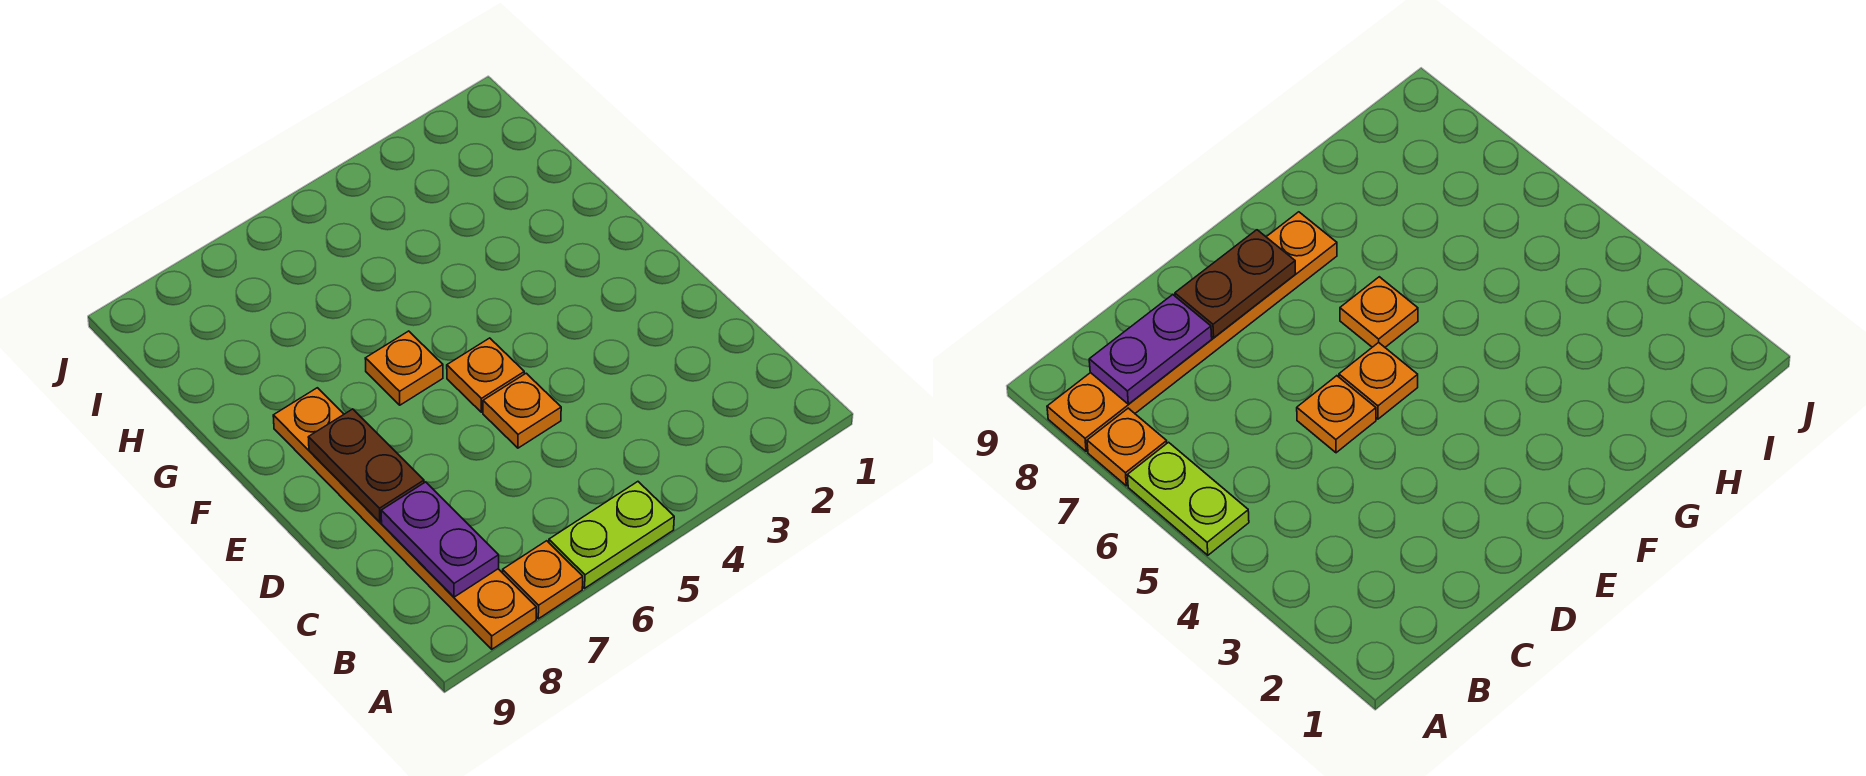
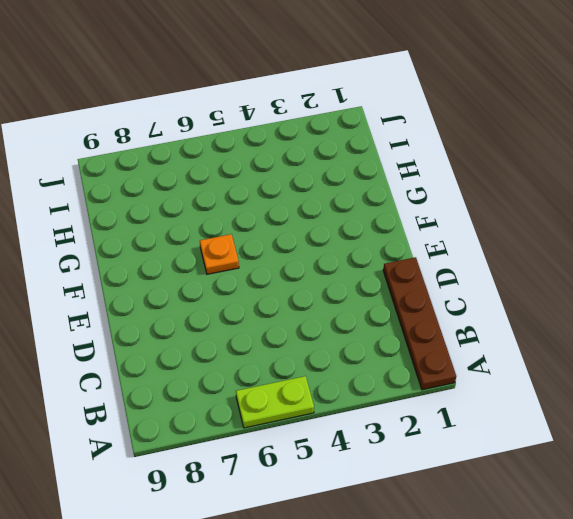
brown plate A1:D1 level 1 -> none
none -> orange plate A7 level 1
none -> orange plate A8:F8 level 1

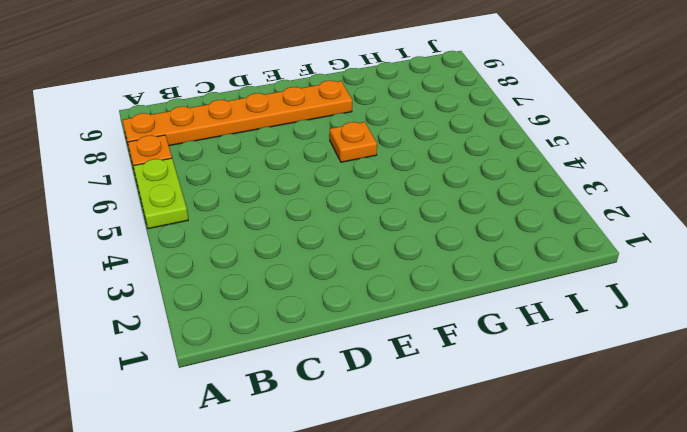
none -> orange plate D5 level 1
none -> orange plate E5 level 1

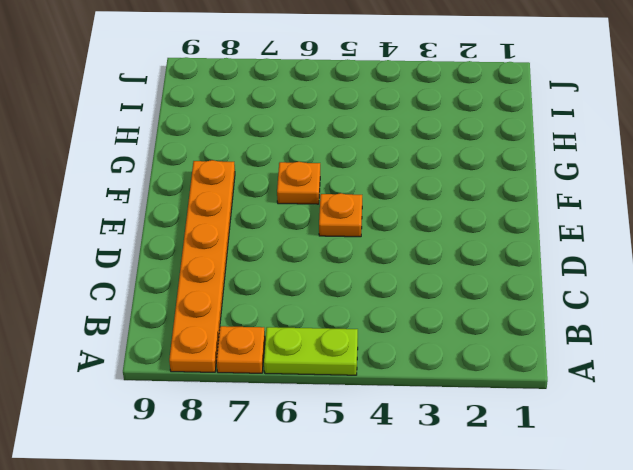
none -> orange plate D5 level 1
none -> purple plate B8:C8 level 2

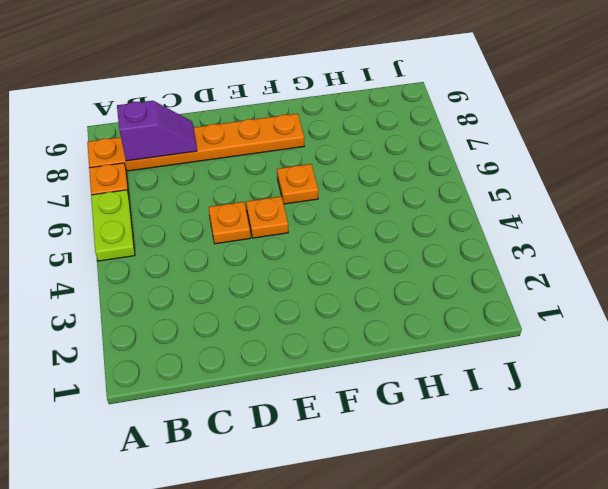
purple slope B8:C8 level 2 top B -> purple plate B8:C8 level 2
none -> brown plate D8:E8 level 2

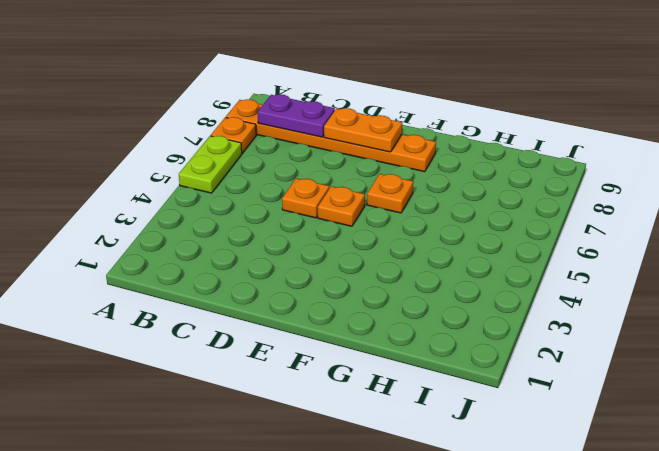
orange plate D8:E8 level 2 -> brown plate D8:E8 level 2

